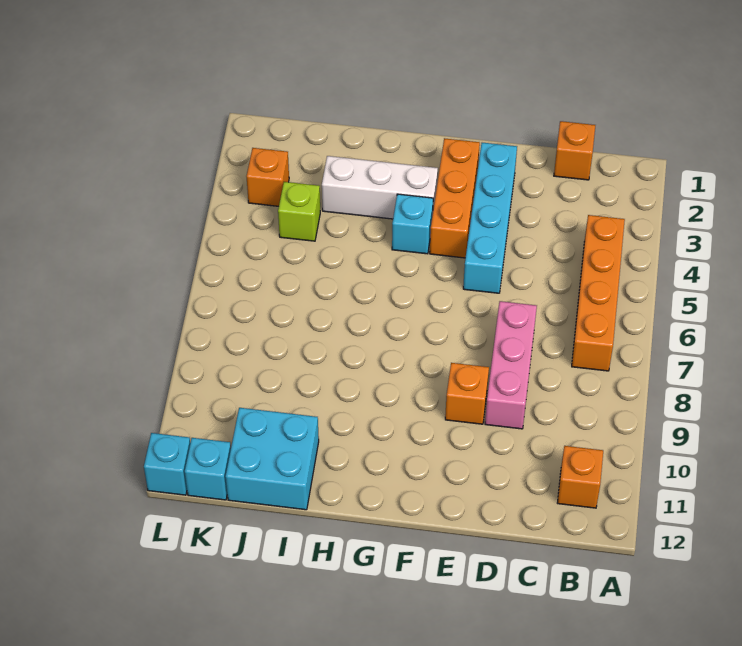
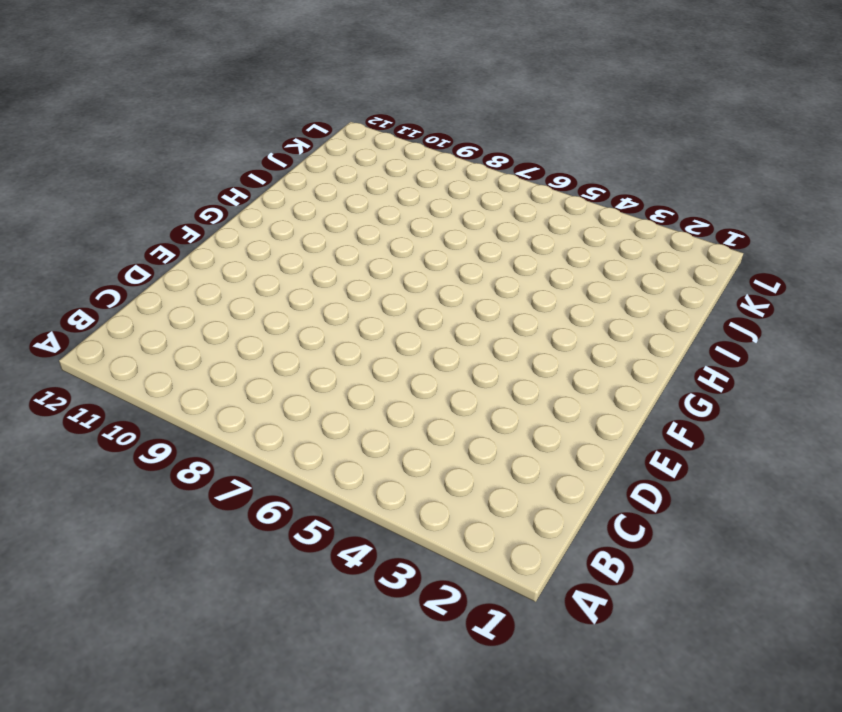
none -> orange brick B4:B7 level 1
none -> orange brick B11 level 1
none -> orange brick C1 level 1

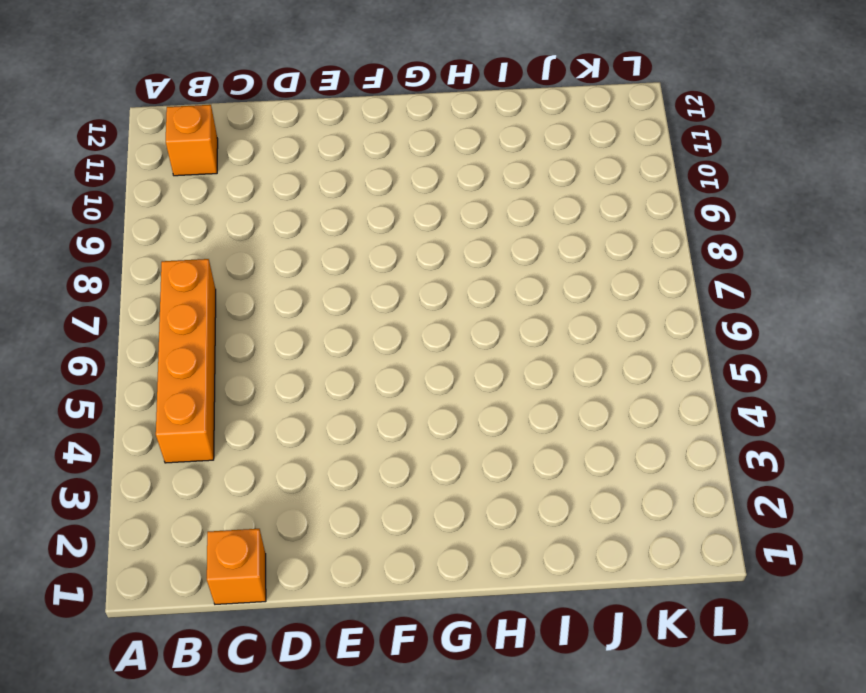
none -> pink brick D7:D9 level 1
none -> cyan brick E2:E5 level 1
none -> orange brick E9 level 1

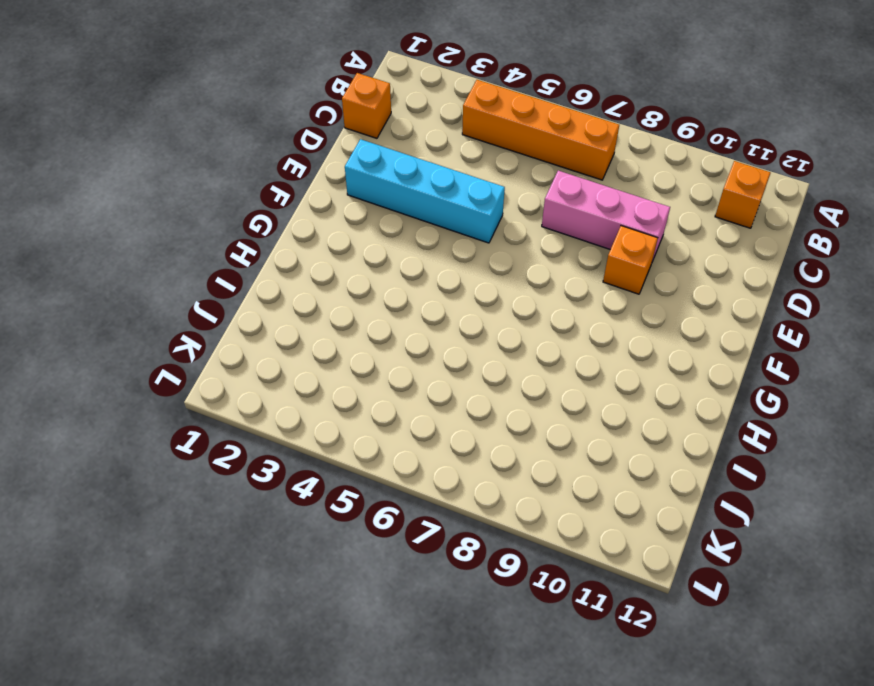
none -> orange brick F2:F4 level 1
none -> white brick G3:I3 level 1
none -> cyan brick G4 level 1

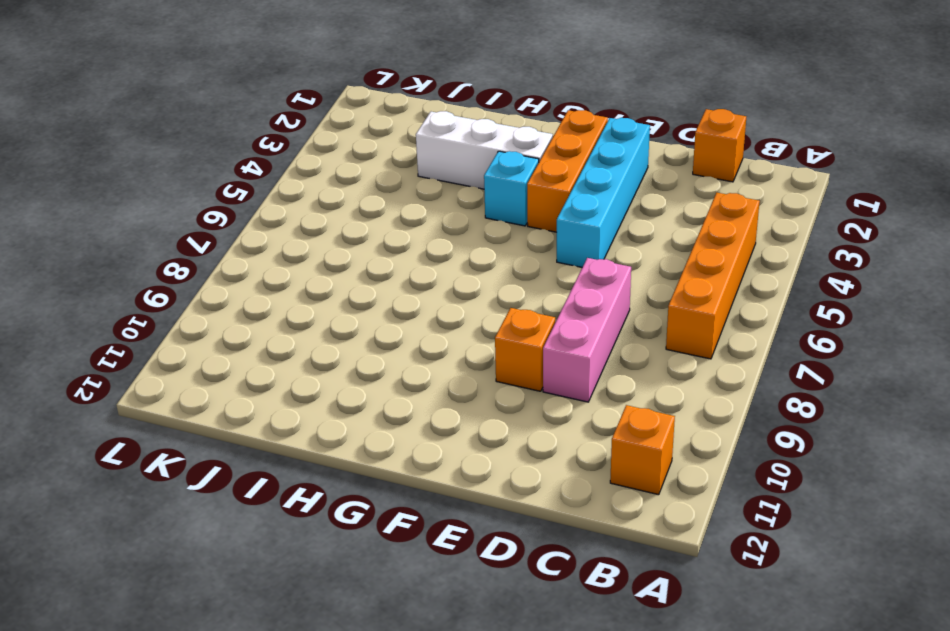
none -> cyan brick I11:J12 level 1
none -> lime brick J4 level 1
none -> orange brick K3 level 1

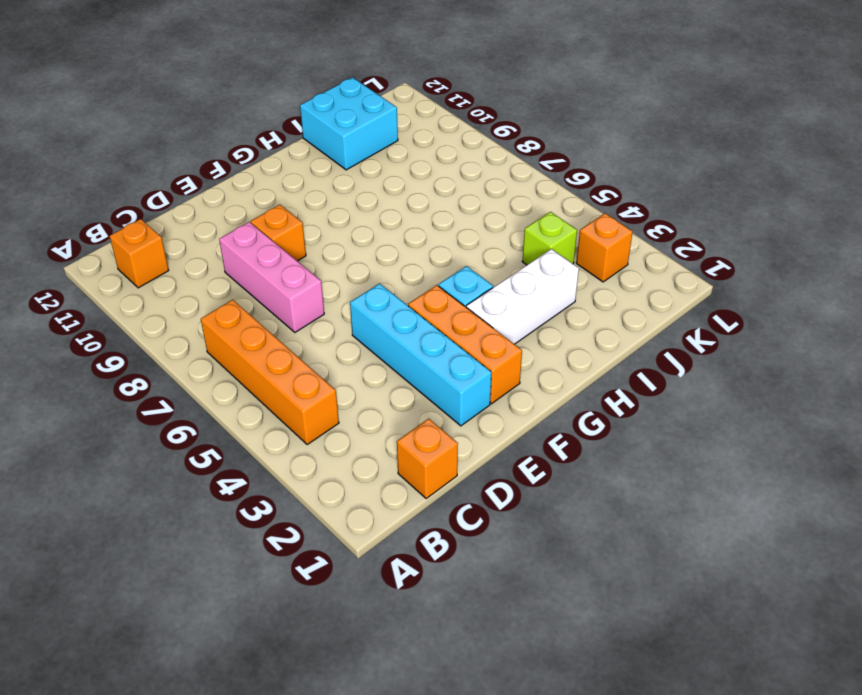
none -> cyan brick K12 level 1
none -> cyan brick L12 level 1

